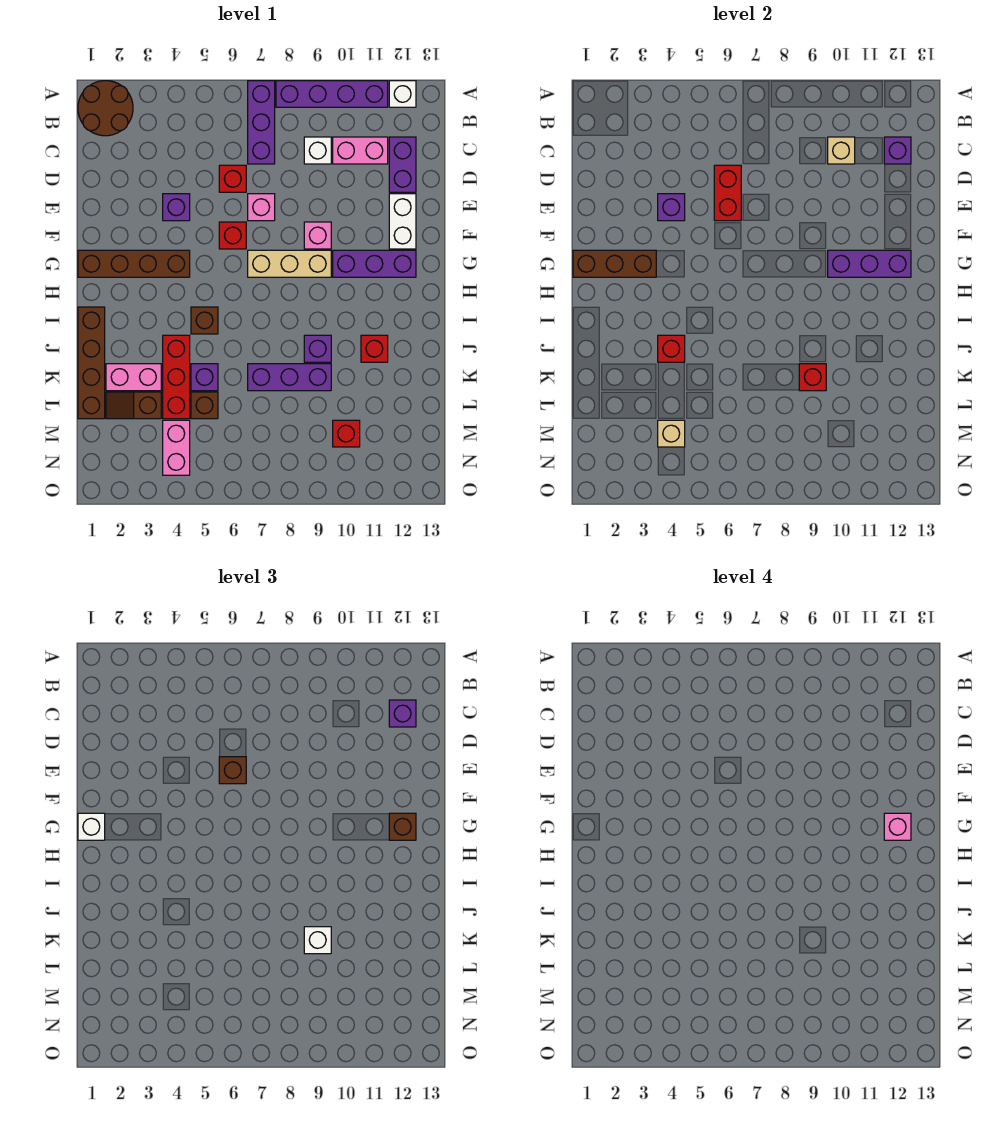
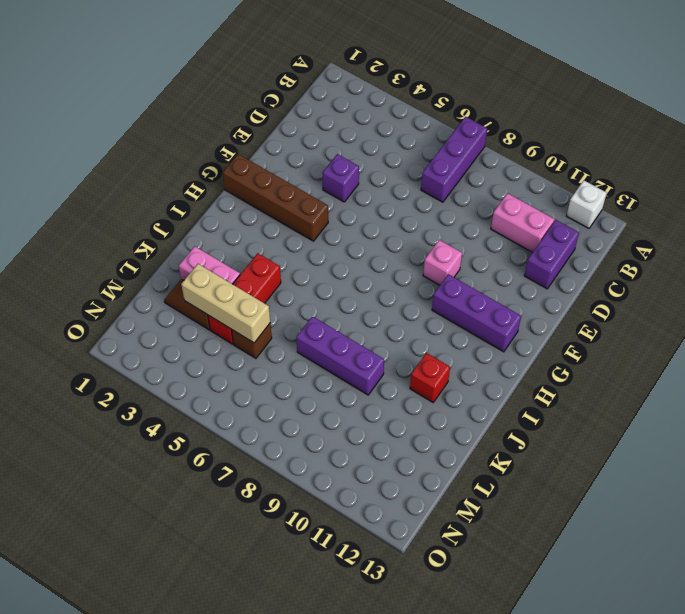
tan brick L3:L5 level 2 -> tan brick G7:G9 level 1
none -> brown round brick A1:B2 level 1
none -> purple brick A8:A11 level 1
none -> white brick C9 level 1
none -> red brick D6 level 1

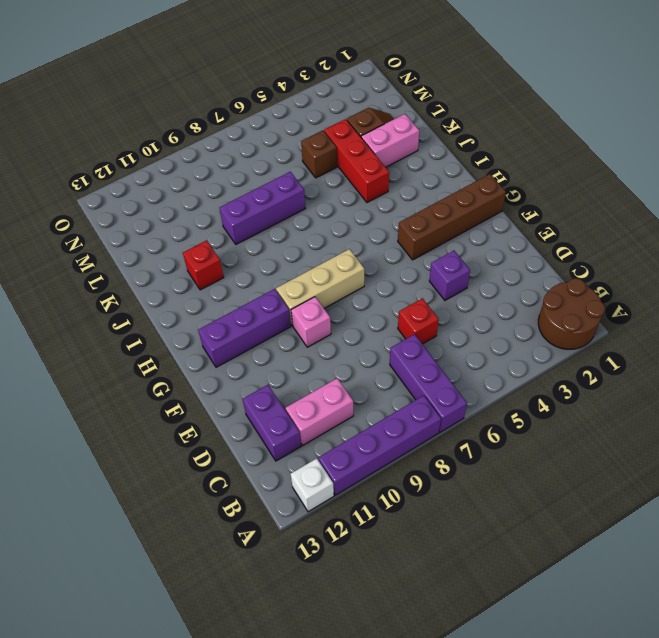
none -> white brick C9 level 1
none -> pink brick E7 level 1
none -> white brick E12:F12 level 1
none -> red brick F6 level 1

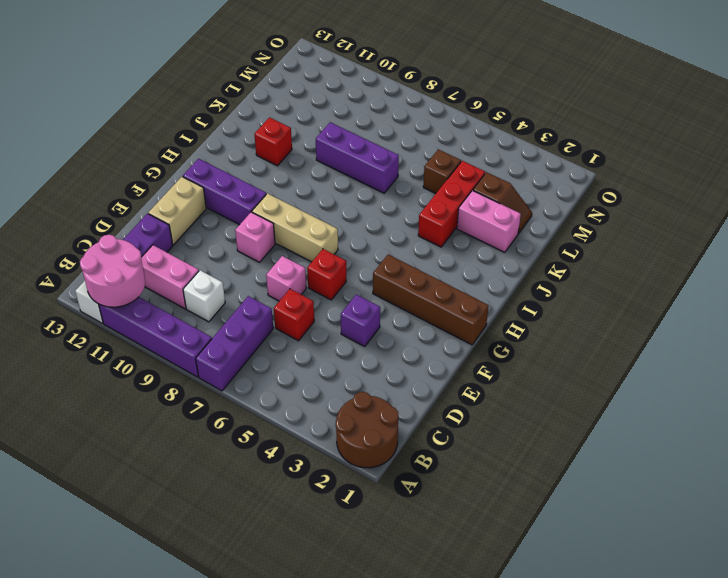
pink round brick A11:B12 level 2 -> none
tan brick E12:F12 level 1 -> white brick E12:F12 level 1
none -> brown brick I1:L1 level 1
none -> brown brick I5 level 1
none -> purple brick J9 level 1
none -> purple brick K5 level 1

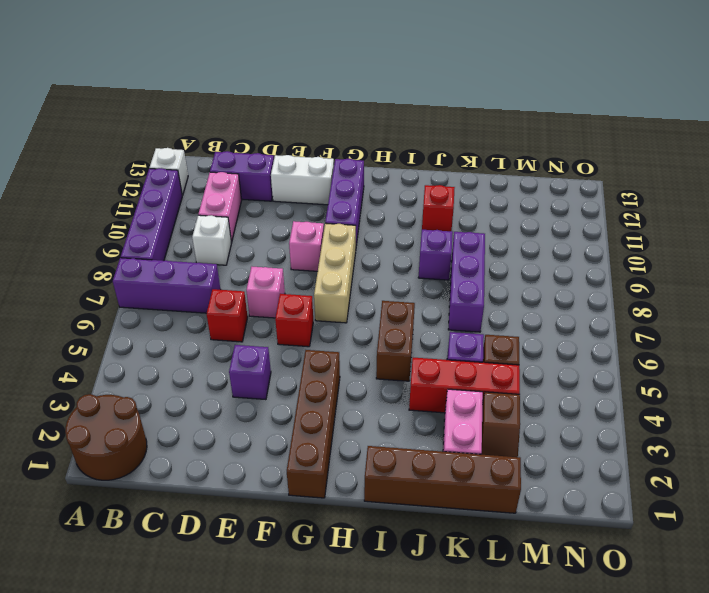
brown brick I5:I6 level 1 -> brown brick I5 level 1
none -> pink brick M4:N4 level 1
none -> red brick M10 level 1
none -> tan brick C10 level 2
none -> purple brick C12 level 2

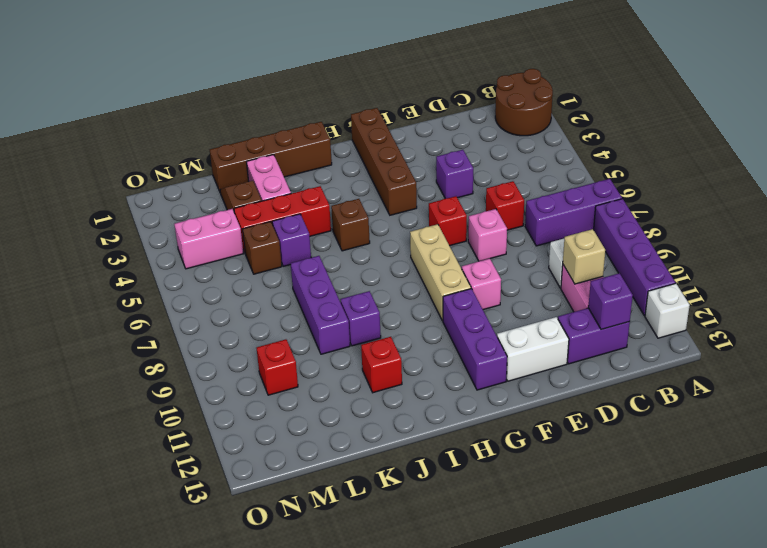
none -> red brick D6:E6 level 2
none -> purple brick E4 level 2
none -> brown brick G1:G3 level 2
none -> purple brick G10:G12 level 2

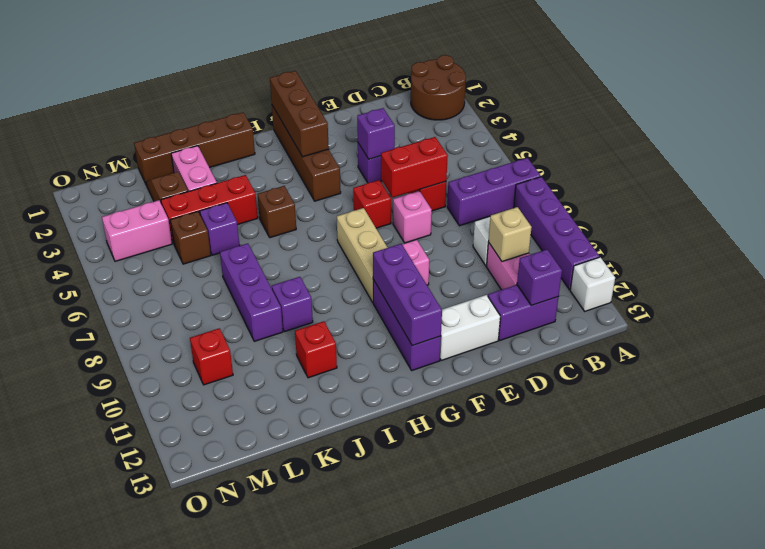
none -> red brick J4 level 2
none -> red brick K9 level 2
none -> tan brick M4 level 2
none -> purple brick C12 level 3

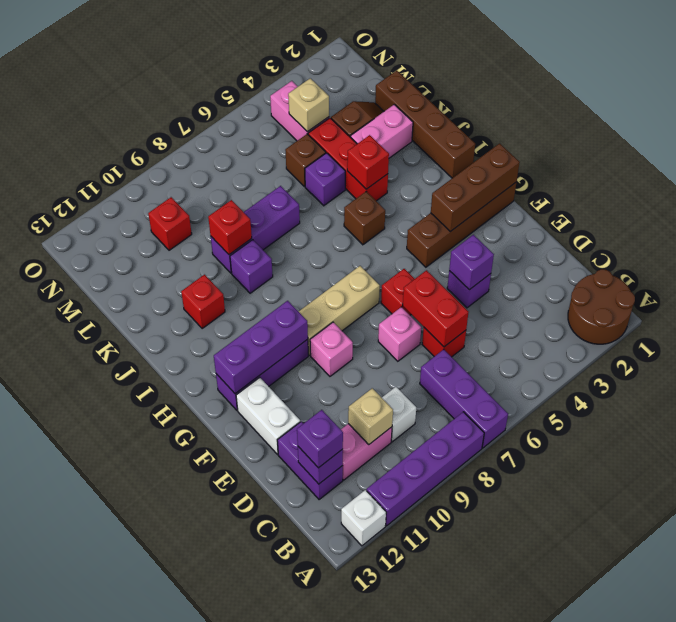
none -> brown brick E6 level 3
none -> white brick G1 level 3
none -> brown brick G12 level 3
none -> white brick K9 level 3

